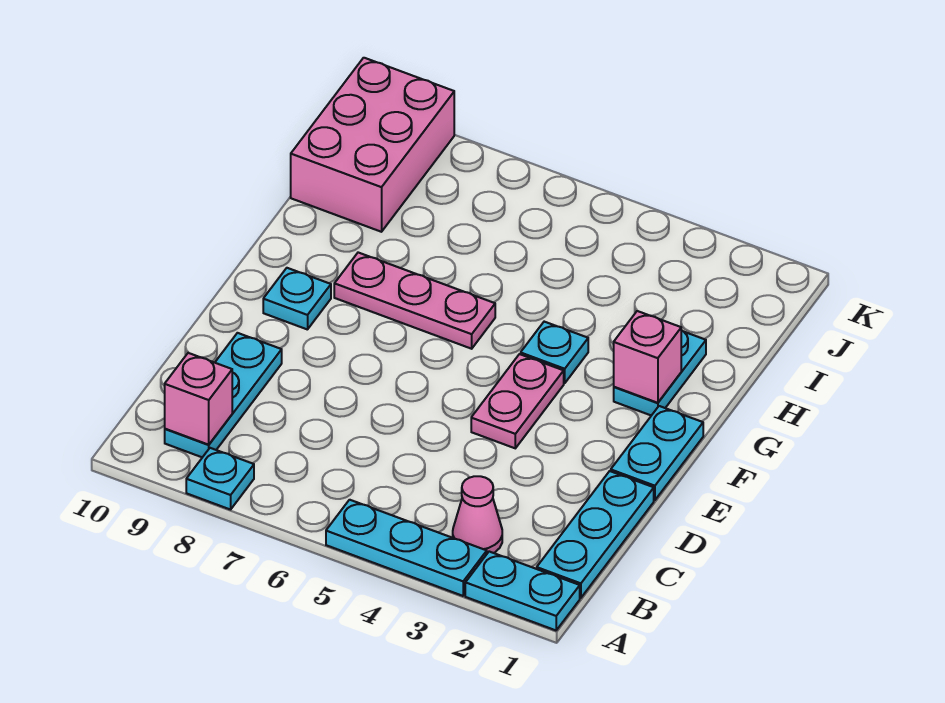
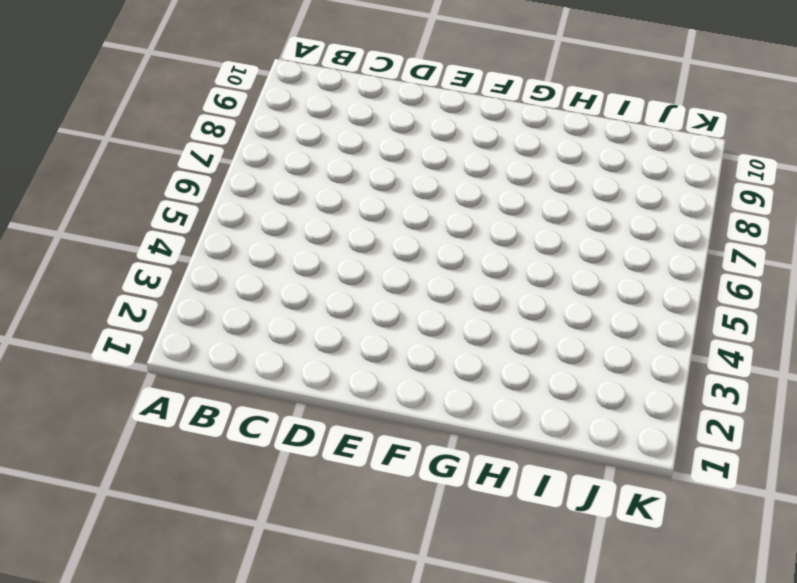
none -> cyan plate A1:A2 level 1
none -> cyan plate A3:A5 level 1
none -> cyan plate A8 level 1

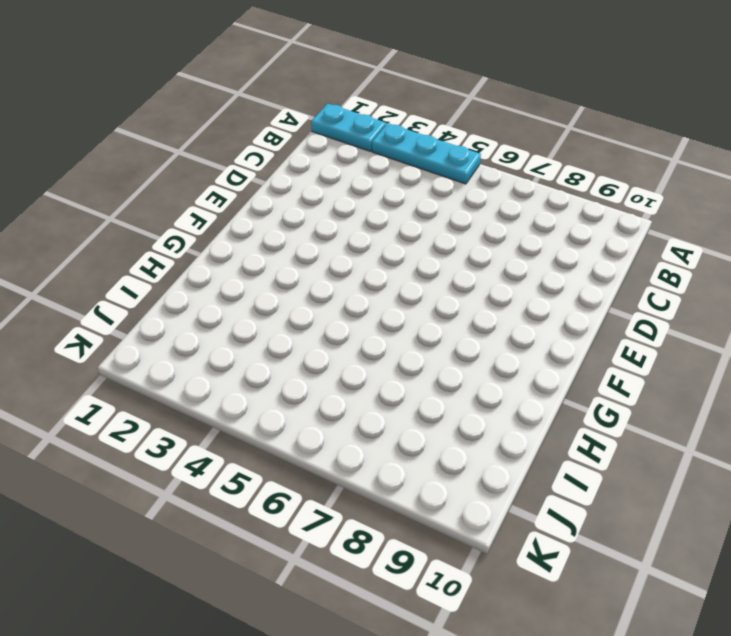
none -> cyan plate A8 level 1
none -> cyan plate B1:D1 level 1
none -> pink cone B3 level 1

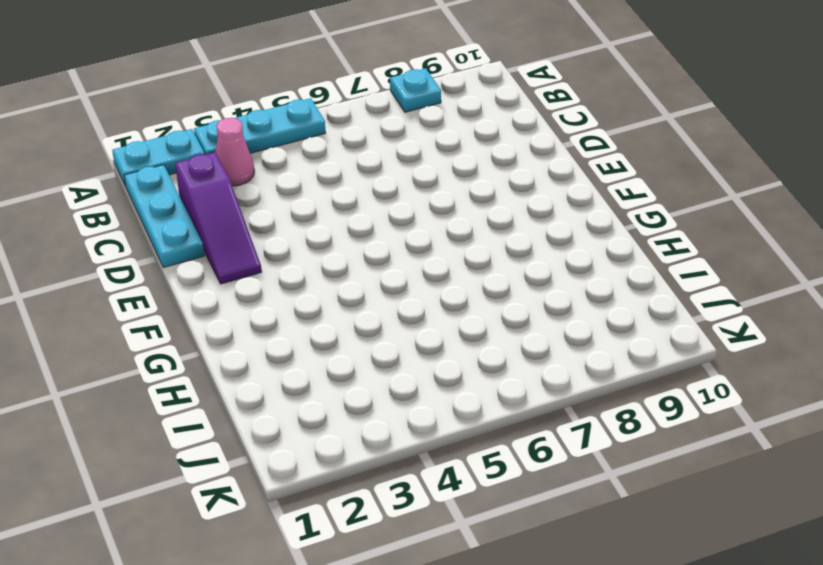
purple slope C2:E2 level 1 top C -> none
none -> cyan plate B9:D9 level 1
none -> cyan plate E1:F1 level 1
none -> pink plate E4:F4 level 1

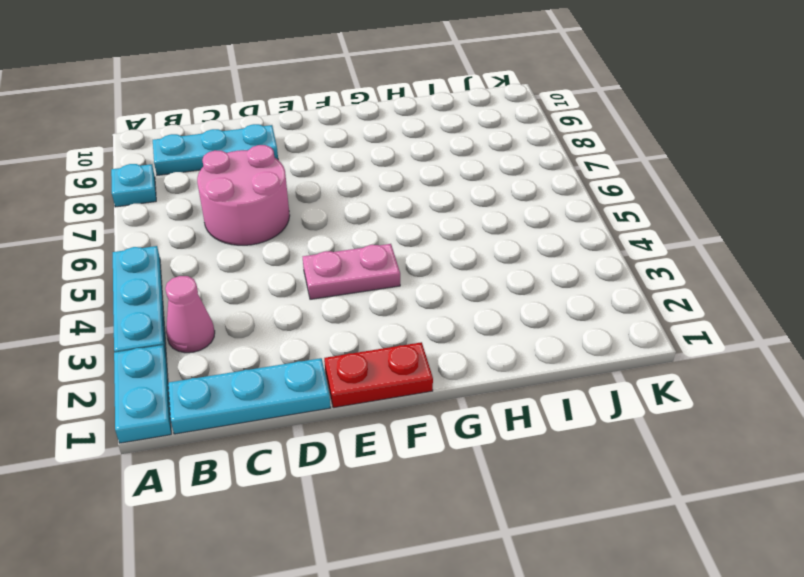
pink round brick C6:D7 level 1 -> none
red plate E1:F1 level 1 -> cyan plate E1:F1 level 1
none -> cyan plate F9 level 1
none -> cyan plate G2:H2 level 1
none -> cyan plate G4 level 1

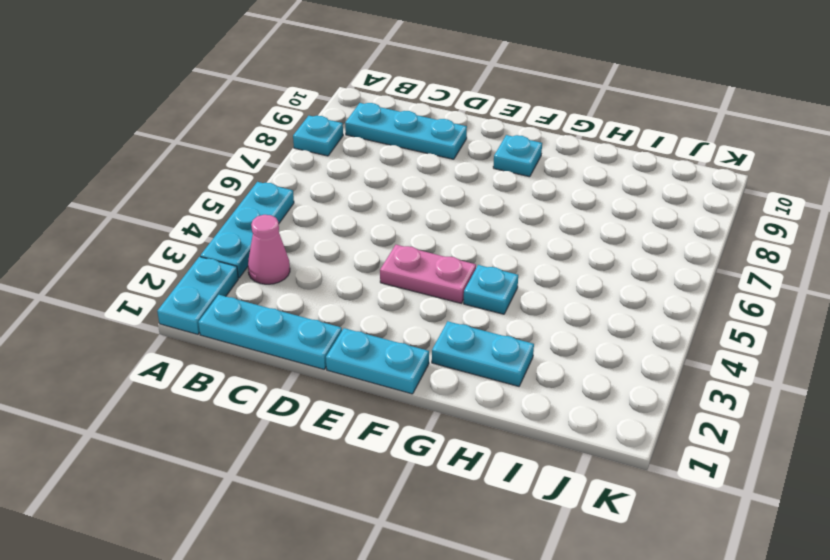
none -> pink plate G6:G8 level 1
none -> pink brick I9:K10 level 1
none -> pink brick B9 level 2

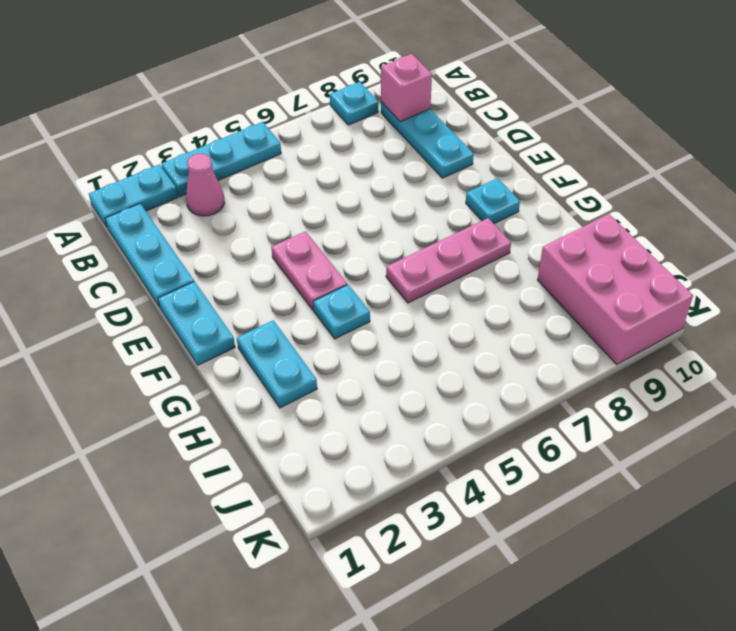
none -> pink brick G2 level 2

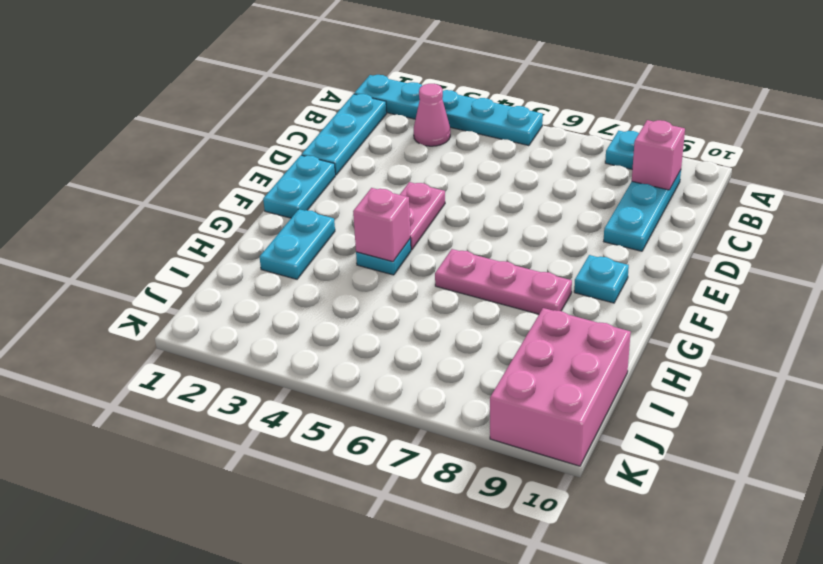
pink brick G4 level 2 -> pink brick G2 level 2

